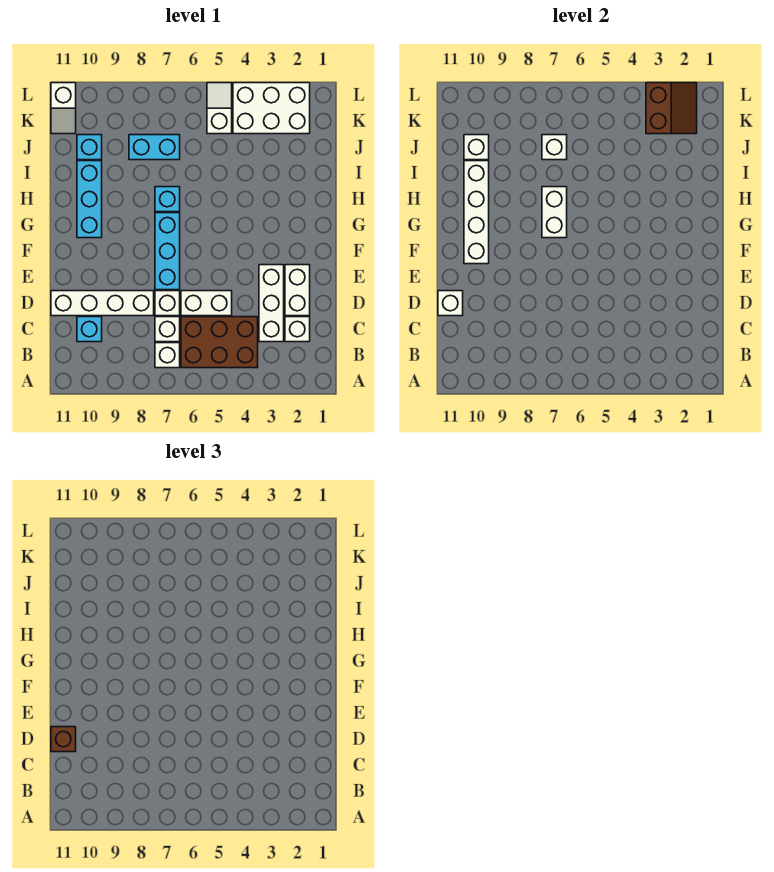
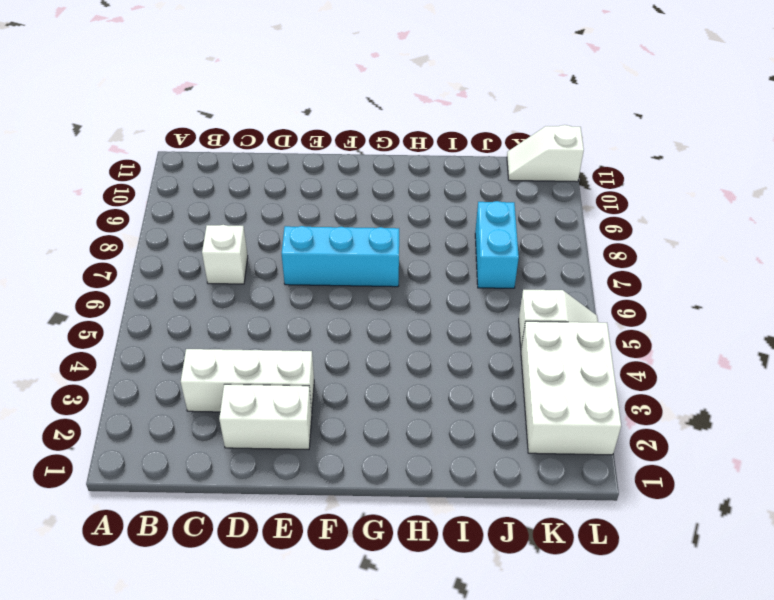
none -> brown brick B4:C6 level 1
none -> white brick B7 level 1
none -> white brick C2 level 1

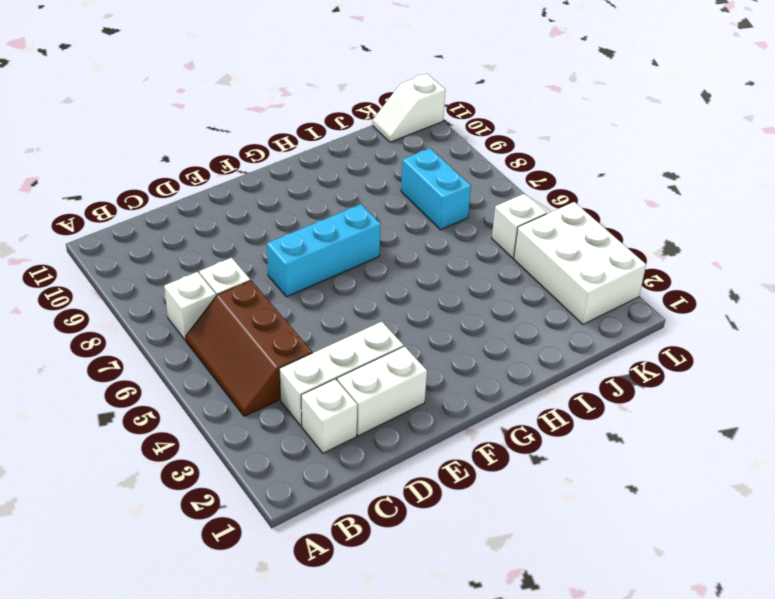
brown slope B4:C6 level 1 top C -> brown brick B4:C6 level 1
none -> cyan brick C10 level 1
none -> white brick D5:D6 level 1
none -> white brick D7 level 1

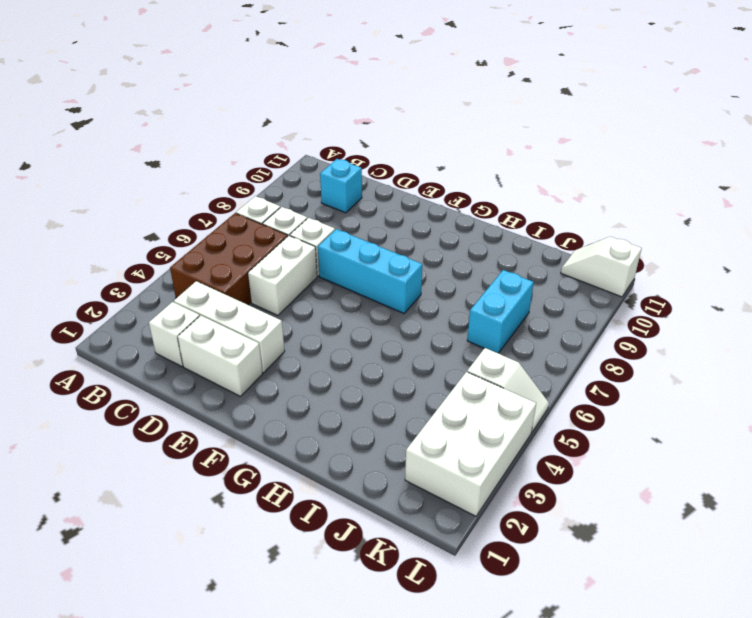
none -> white brick D8:D11 level 1
none -> cyan brick G10:I10 level 1
none -> cyan brick H7 level 1

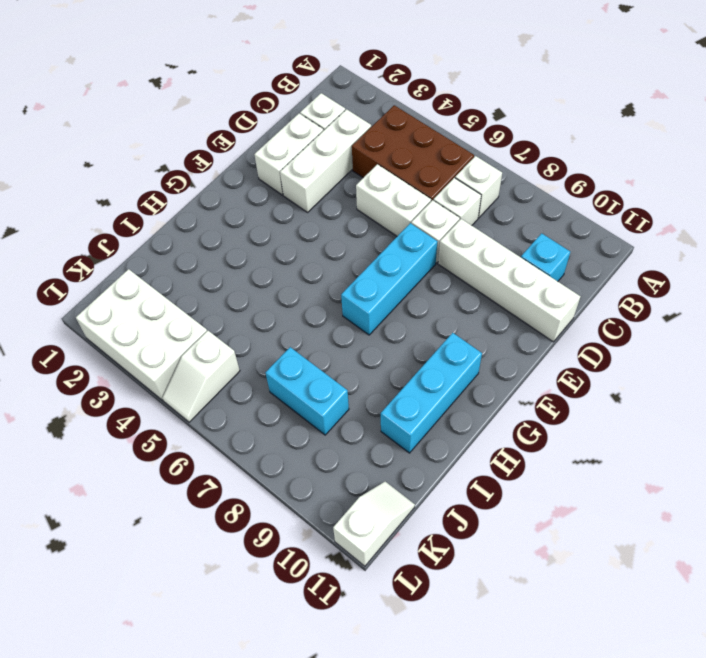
none -> cyan brick H7 level 1
none -> cyan brick J10 level 1
none -> white brick D11 level 2

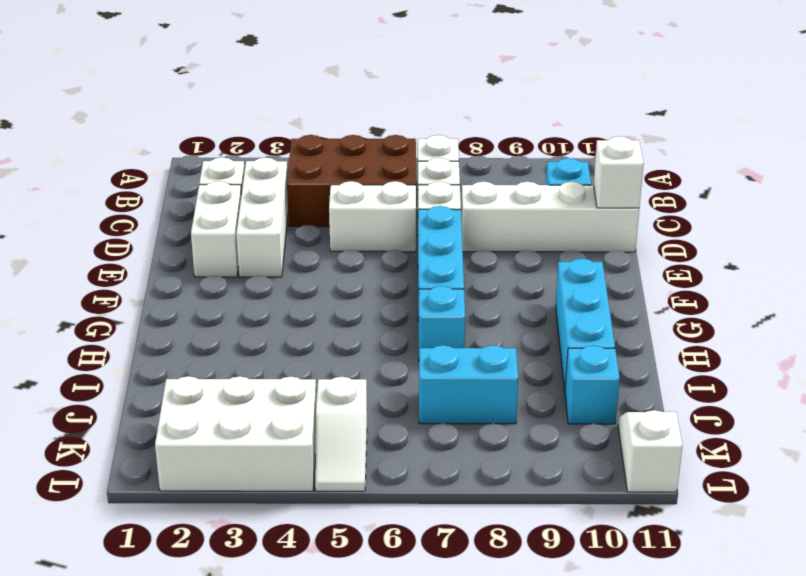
none -> white brick F10:I10 level 2
none -> white brick G7:H7 level 2
none -> white brick J7 level 2

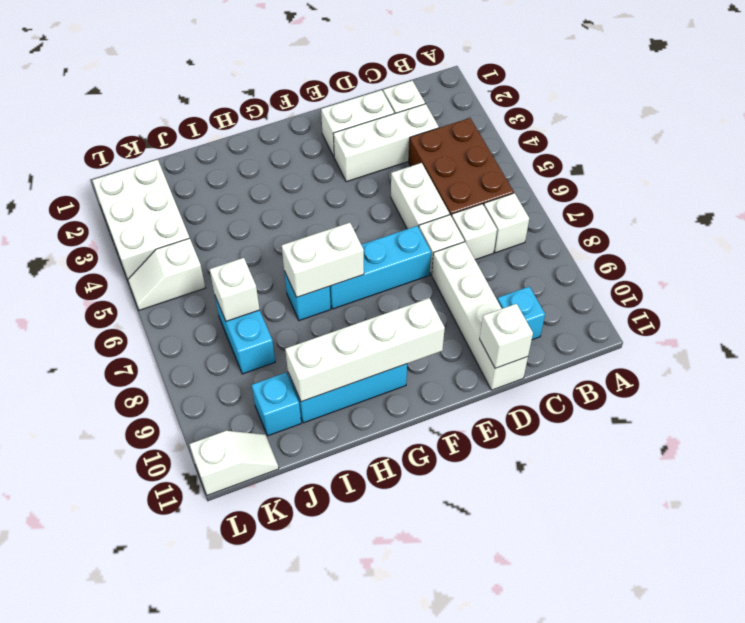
none -> white brick J10 level 2
none -> brown slope K2:L3 level 2 top 3
none -> brown brick D11 level 3

